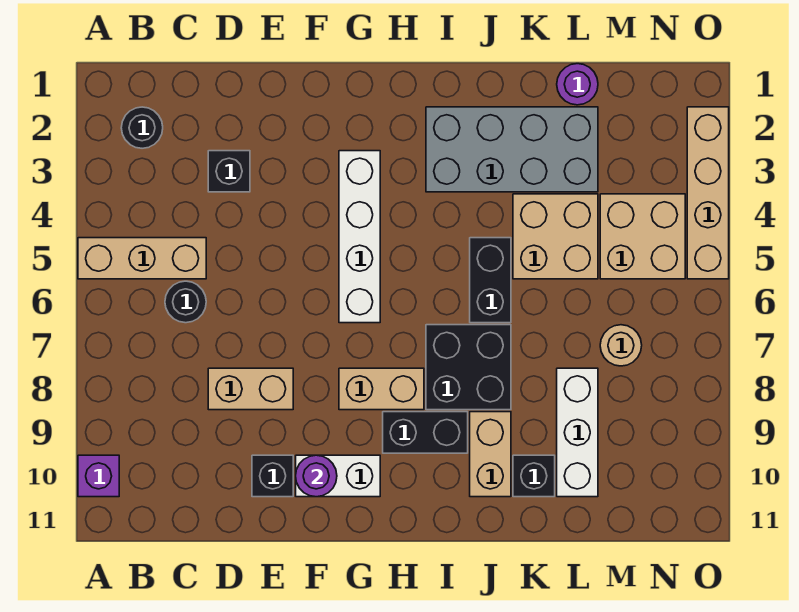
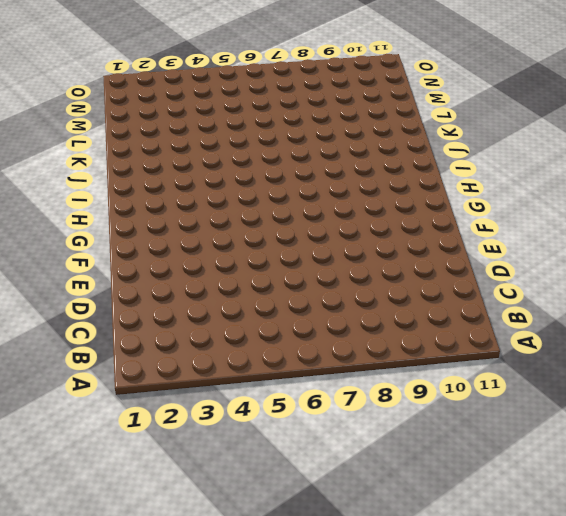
none -> tan brick A5:C5 level 1
none -> purple brick A10 level 1
none -> black round brick B2 level 1

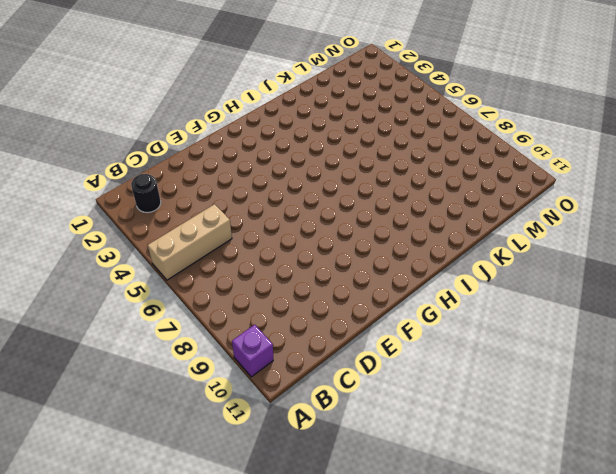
none -> black round brick C6 level 1
none -> black brick D3 level 1
none -> tan brick D8:E8 level 1

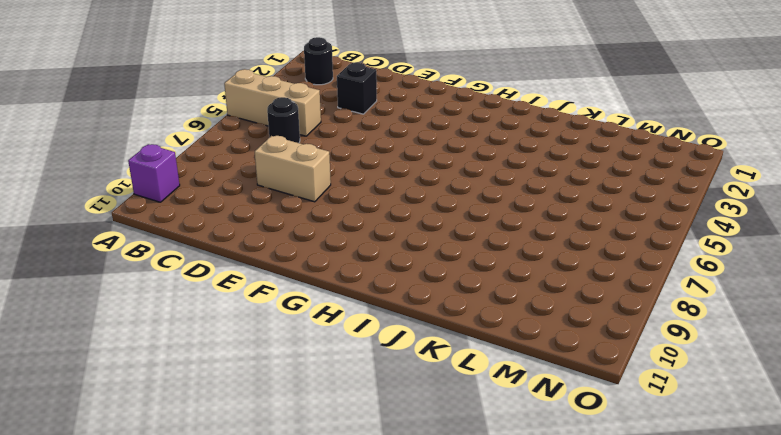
none -> black brick E10 level 1
none -> white brick F10:G10 level 1
none -> white brick G3:G6 level 1

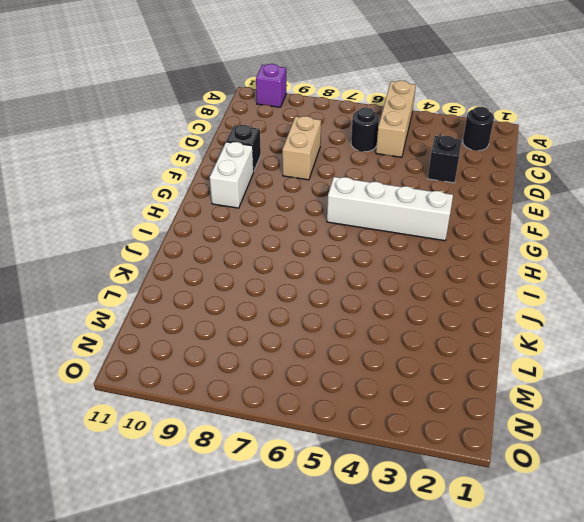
none -> tan brick G8:H8 level 1
none -> black brick H9:I9 level 1
none -> grey brick I2:L3 level 1

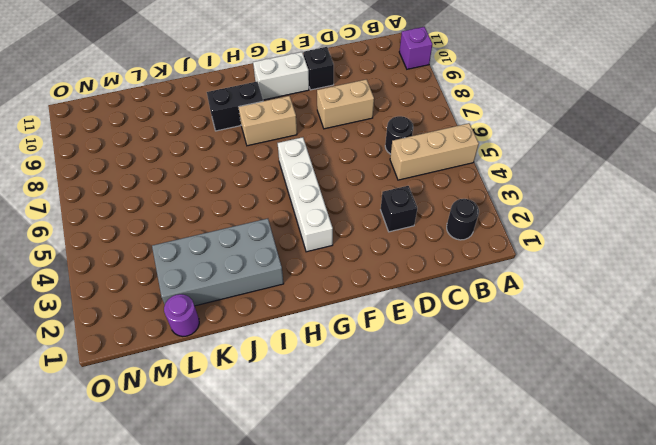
none -> black brick I7:J8 level 1
none -> black brick J5:J6 level 1
none -> tan brick J9:J10 level 1

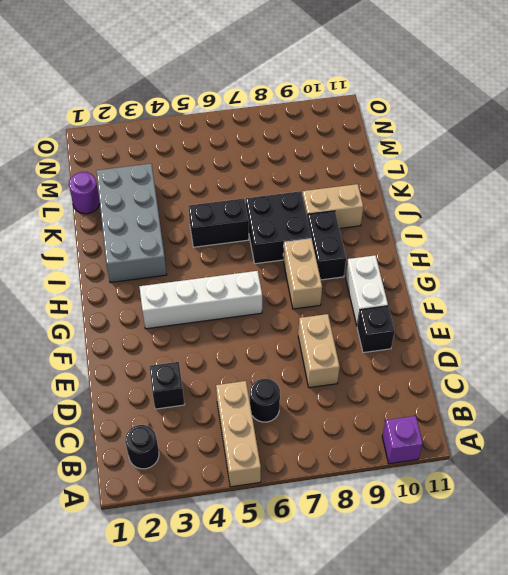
none -> tan brick K4:L5 level 1
none -> black brick K10 level 1
none -> white brick L8:L10 level 1

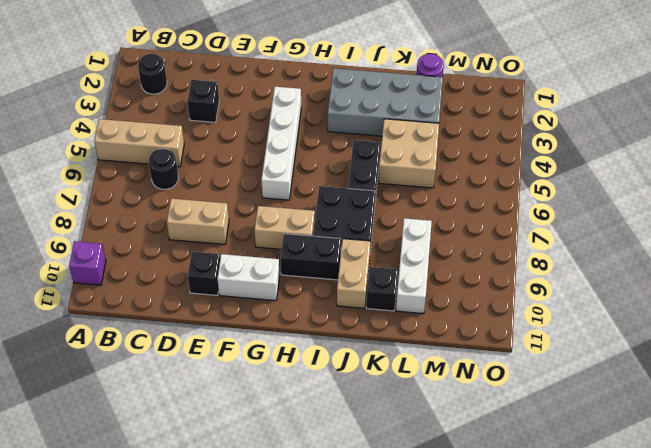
none -> tan brick M4:N5 level 1
none -> tan round brick M7 level 1
none -> tan brick O2:O5 level 1

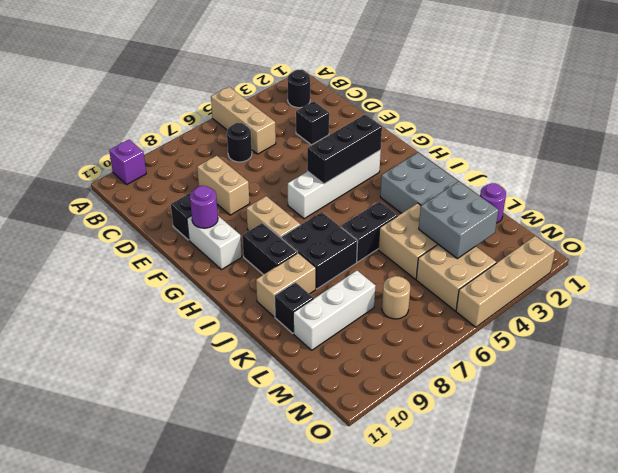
black brick G3:G5 level 2 -> none
grey brick L3:M4 level 2 -> none

